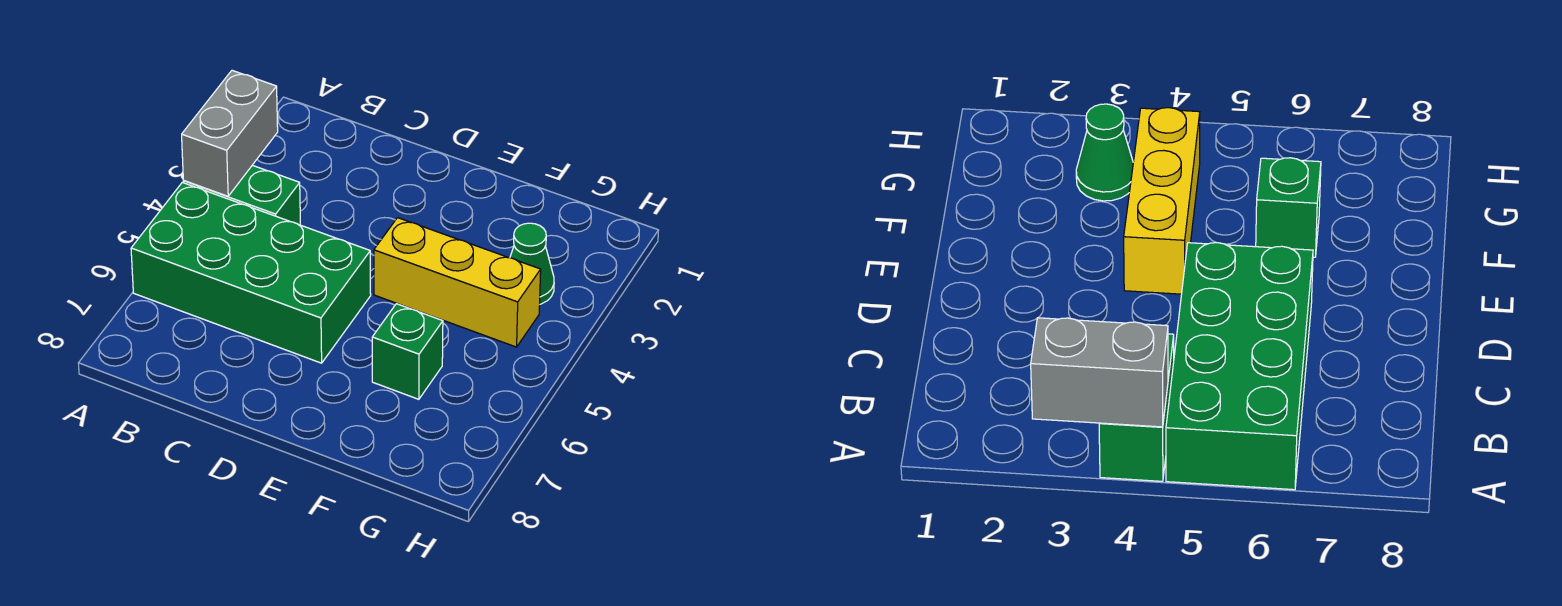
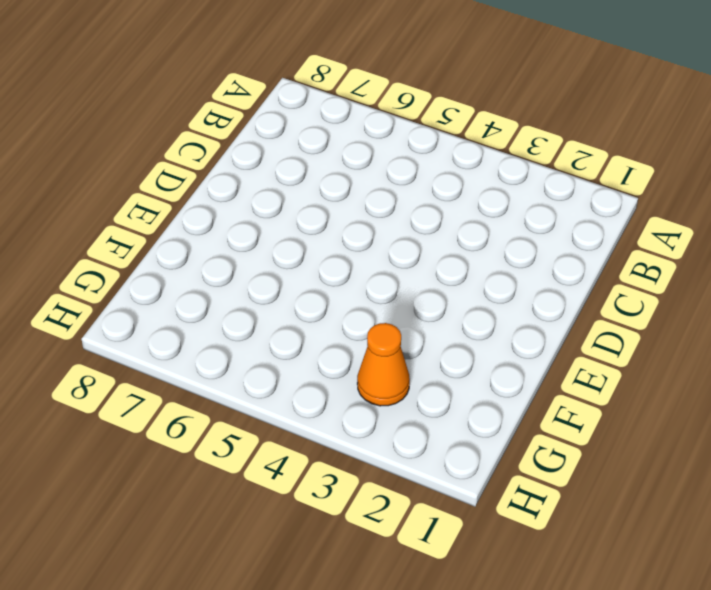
orange cone G3 level 1 -> green cone G3 level 1
none -> green brick A4:B4 level 1
none -> green brick A5:D6 level 1

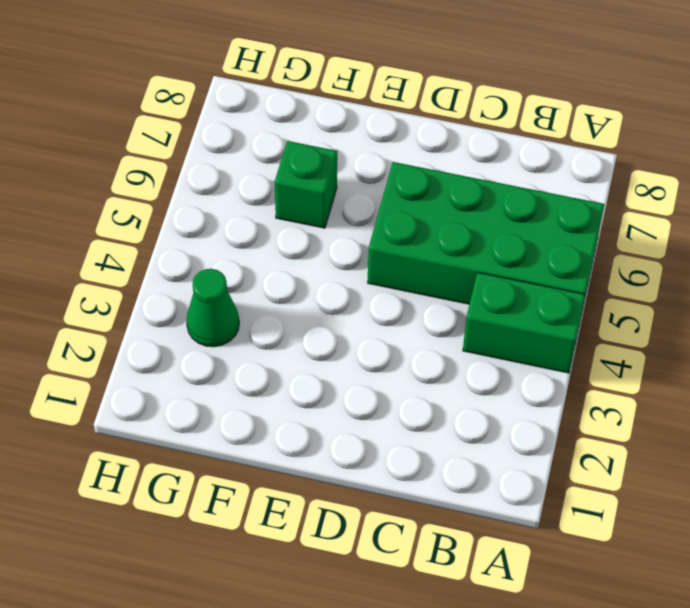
none -> yellow brick E4:G4 level 1
none -> grey brick A3:A4 level 2

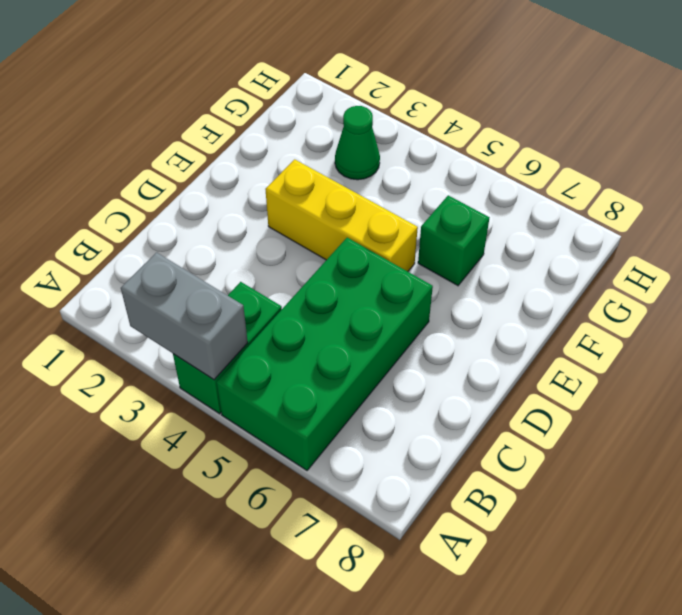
yellow brick E3:E5 level 1 -> yellow brick E4:G4 level 1

